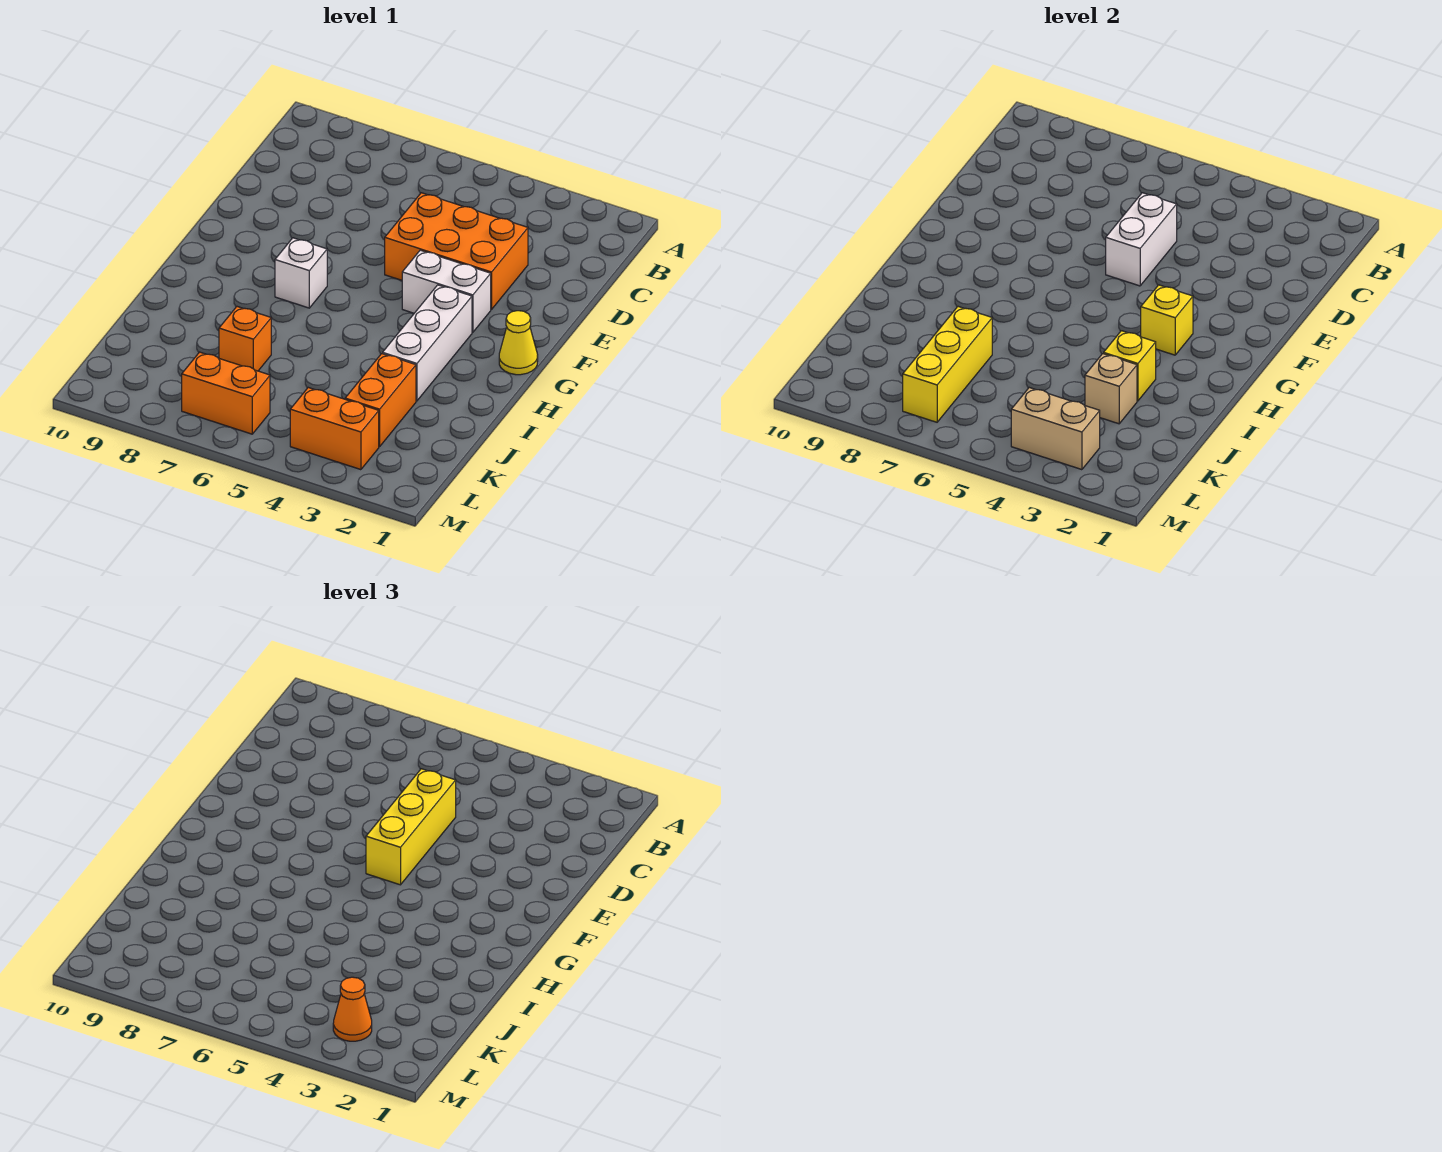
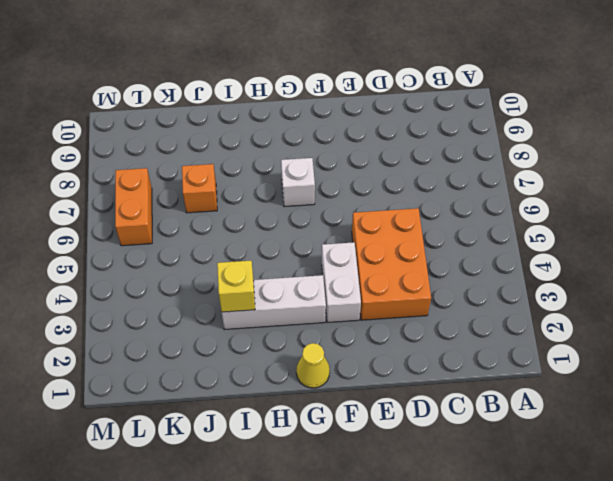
none -> orange brick J3:K3 level 1
none -> orange brick L3:L4 level 1
none -> white brick D5:E5 level 2

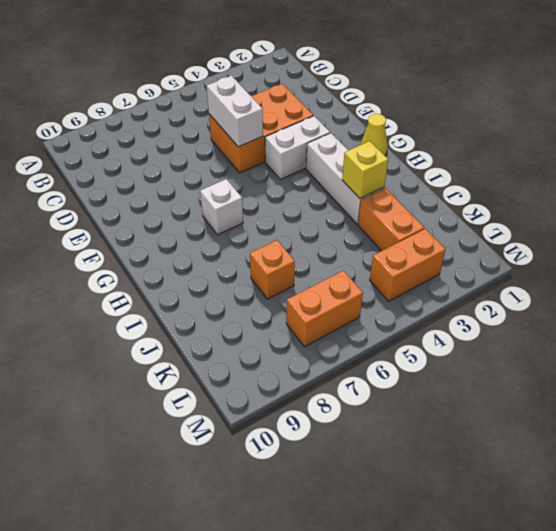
none -> yellow brick G3 level 2
none -> tan brick J3 level 2
none -> yellow brick J7:L7 level 2

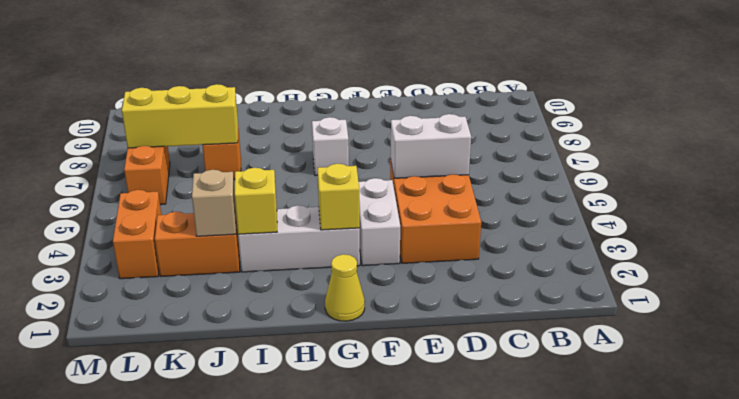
none -> tan brick L3:L4 level 2
none -> yellow brick D5:F5 level 3
none -> orange cone L3 level 3

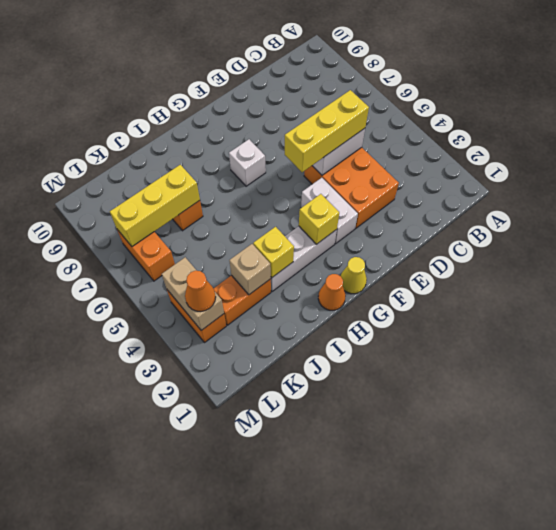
orange cone H1 level 1 -> none

